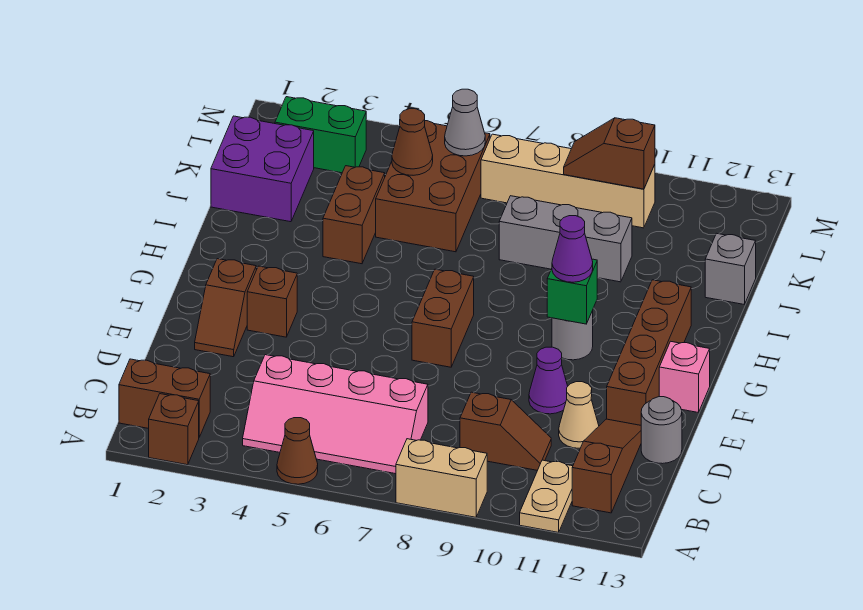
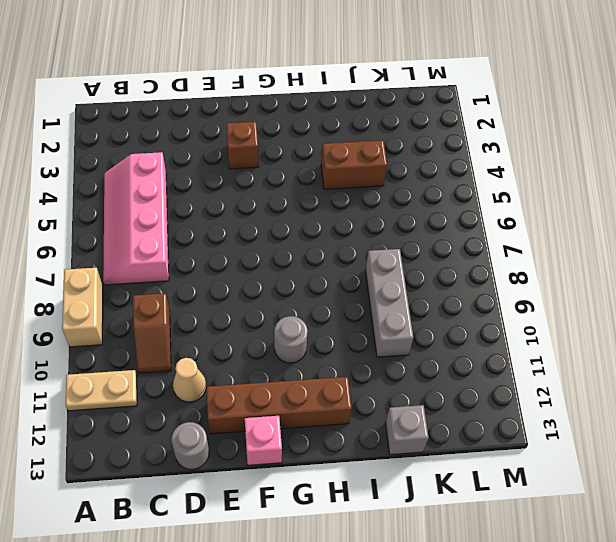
none -> brown brick A2 level 1
none -> brown cone A5 level 1
none -> brown brick B1:B2 level 1

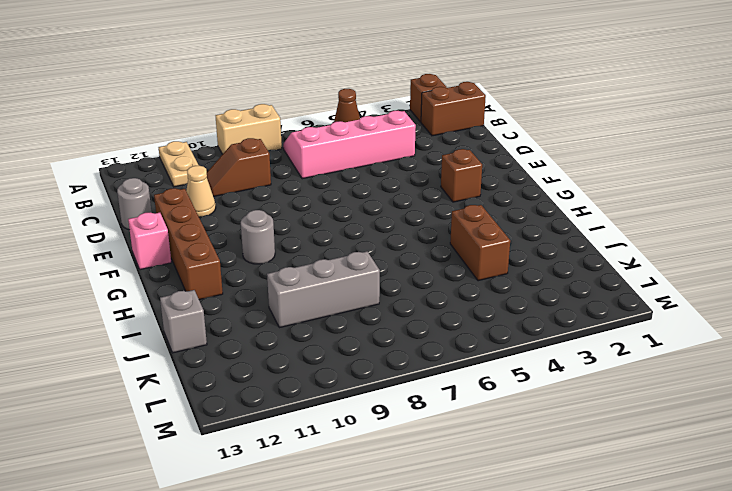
none -> brown slope B12:D12 level 1 top B
none -> brown slope E2:F2 level 1 top F
none -> purple cone E10 level 1

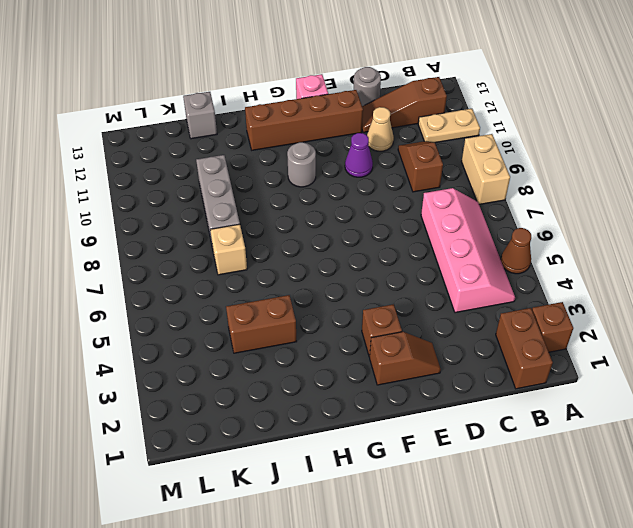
tan brick J7 level 1 -> none
none -> brown brick F7:G7 level 1
none -> purple brick J1:K2 level 1
none -> brown brick J5:L6 level 1

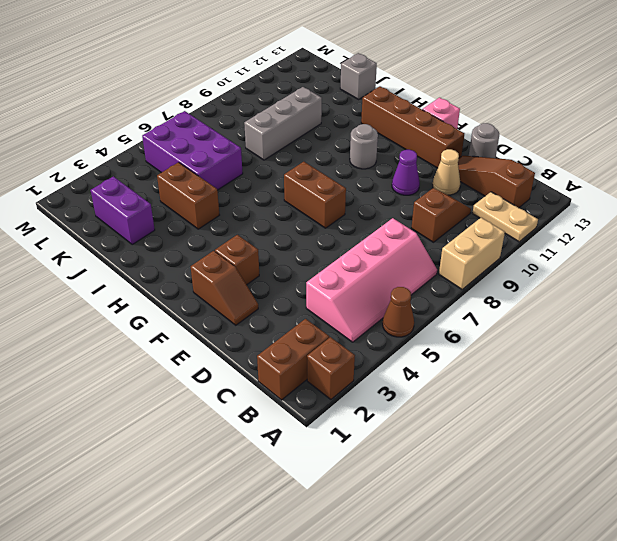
purple brick J2:K2 level 1 -> purple brick J1:K2 level 1
purple brick J5:L6 level 1 -> brown brick J5:L6 level 1
none -> green brick L2:L3 level 1
none -> tan brick L7:L10 level 1
none -> green brick G10 level 2

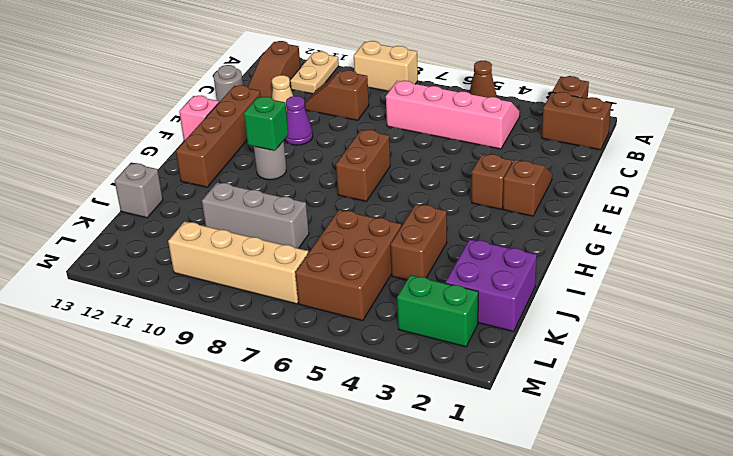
none -> brown cone K5 level 2
none -> grey cone L6 level 2
none -> brown slope L9:L10 level 2 top 10

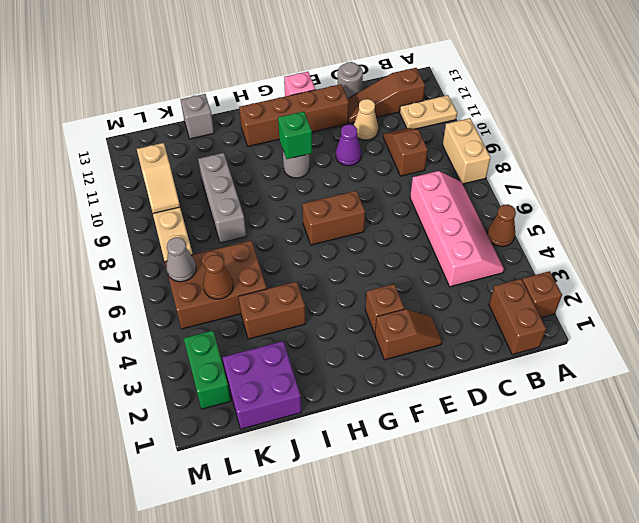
tan slope L9:L10 level 2 top 10 -> brown slope L9:L10 level 2 top 10
none -> purple cone G10 level 3

